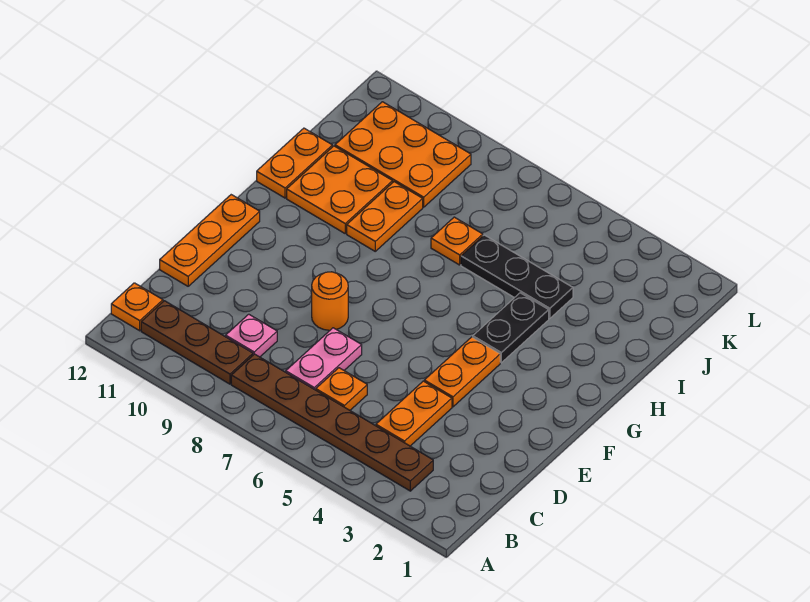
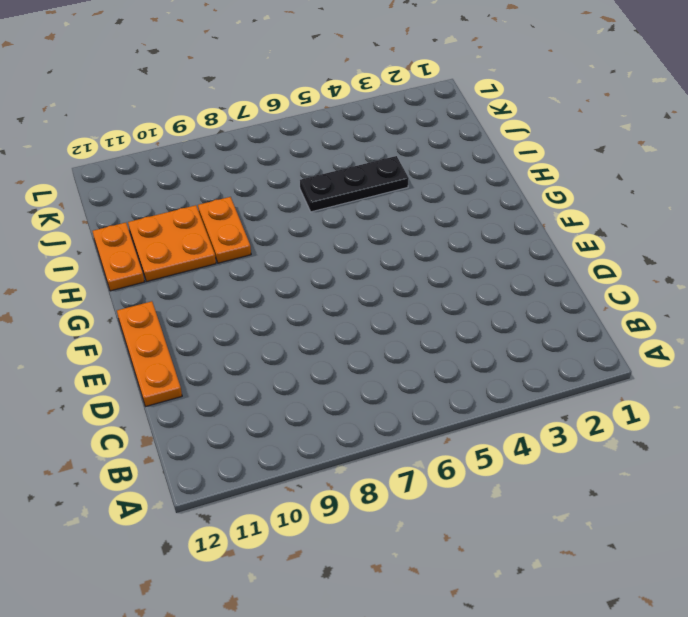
none -> brown plate B3:B8 level 1
none -> brown plate B9:B11 level 1
none -> orange plate B12 level 1

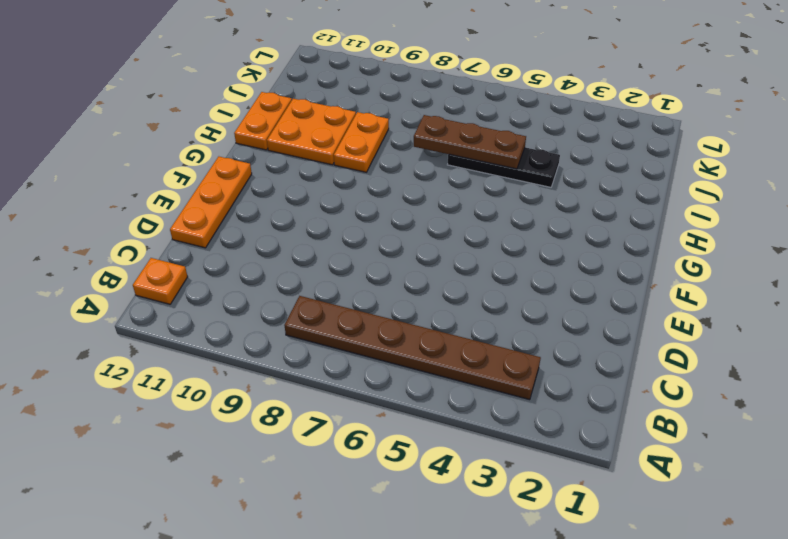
brown plate I5:I7 level 2 -> brown plate B9:B11 level 1
none -> orange plate C4:D4 level 1
none -> orange plate C6 level 1
none -> pink plate C7:D7 level 1

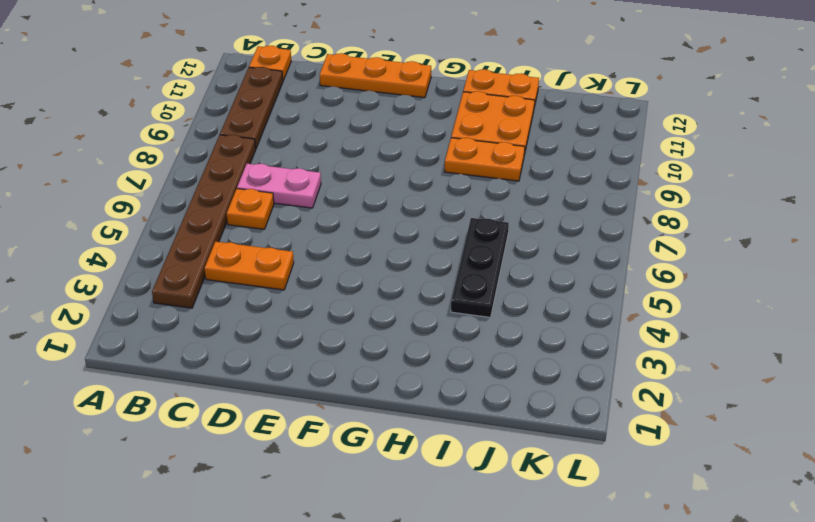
none -> pink plate C9 level 1
none -> orange plate E4:F4 level 1
none -> orange round brick E8 level 1

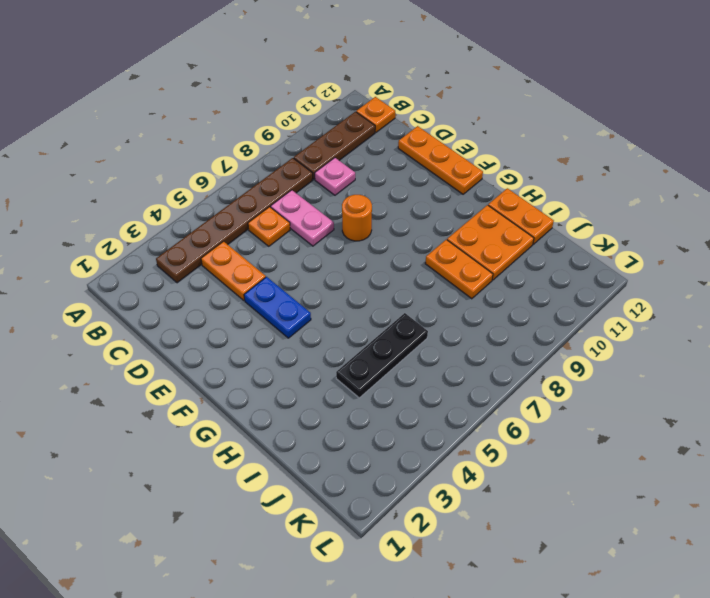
blue plate E4:F4 level 1 -> orange plate E4:F4 level 1
none -> black plate G4:H4 level 1
none -> orange plate I7 level 1
none -> orange plate J9:K11 level 1

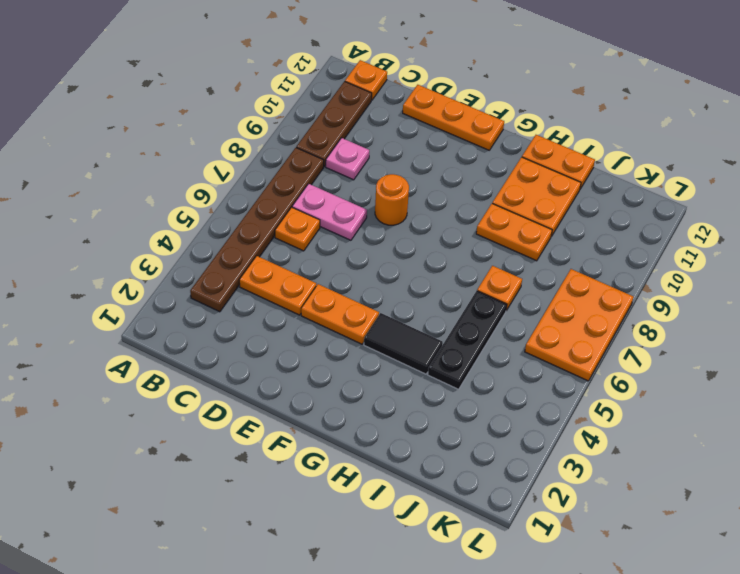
black tile G4:H4 level 1 -> black plate G4:H4 level 1
orange plate K6:L8 level 1 -> orange plate J9:K11 level 1

